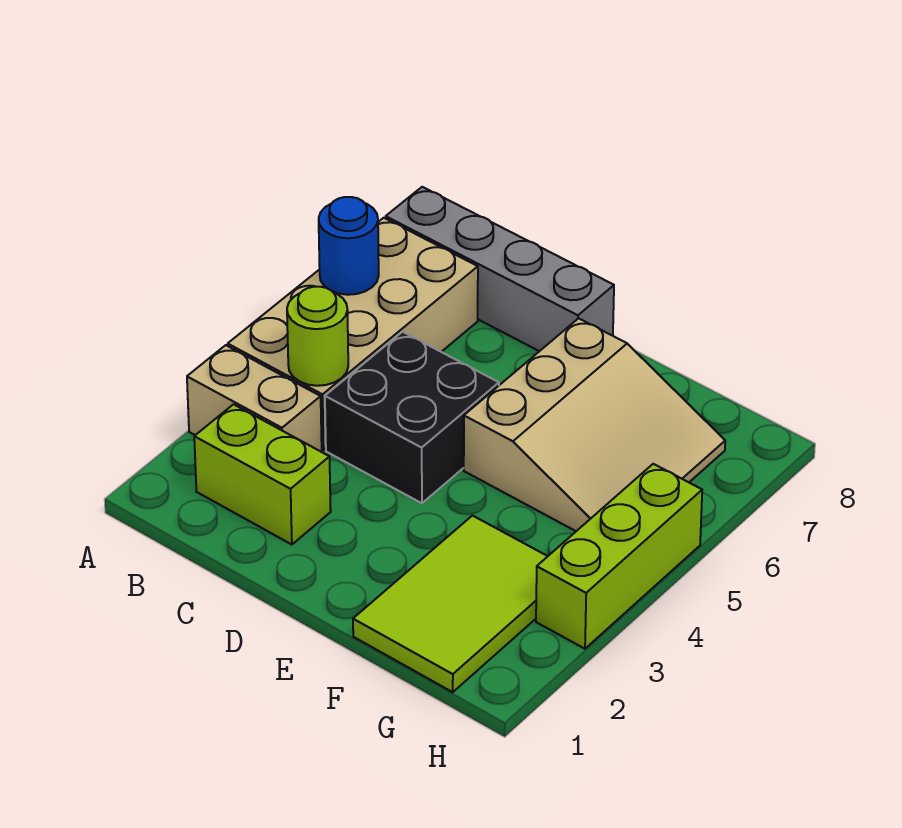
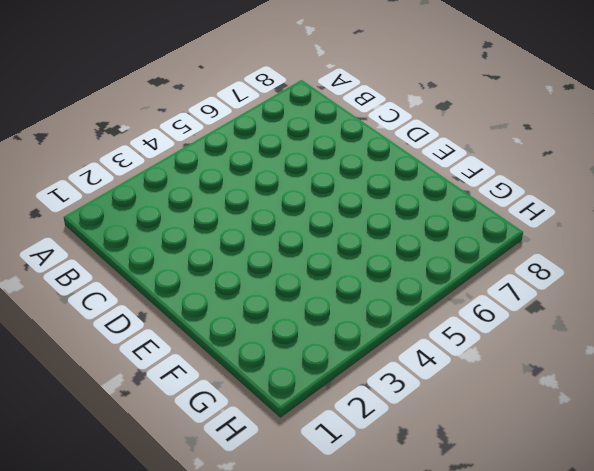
none -> tan brick A3:B3 level 1
none -> tan brick A4:B7 level 1

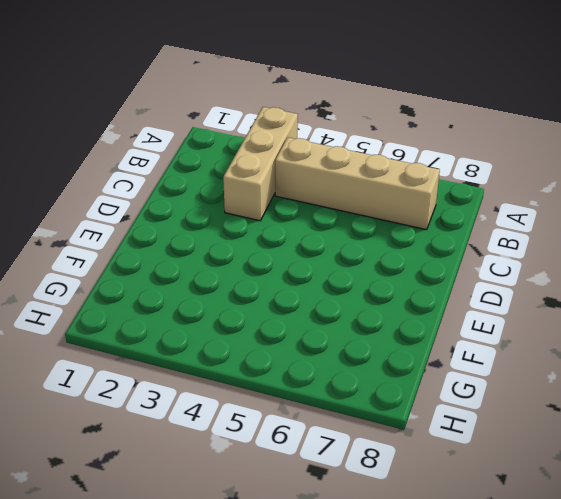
tan brick A3:C3 level 1 -> tan brick A3:B3 level 1
tan brick B4:B7 level 1 -> tan brick A4:B7 level 1
none -> grey brick A8:D8 level 1
none -> lime brick B2:C2 level 1

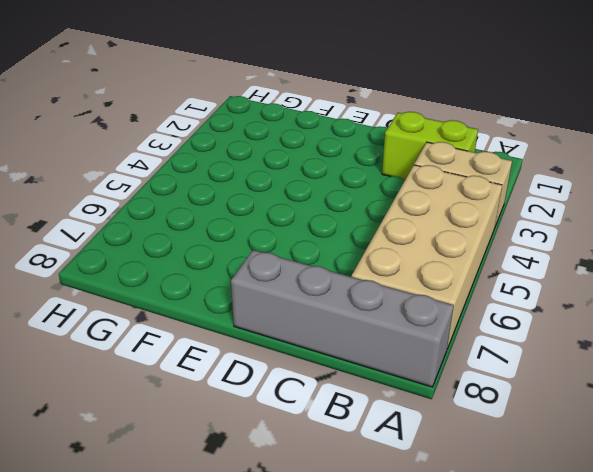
none -> black brick C4:D5 level 1
none -> tan slope E5:G7 level 1 top E

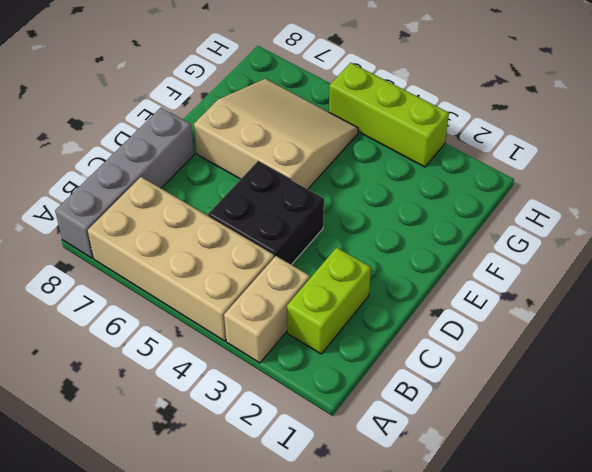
none -> lime tile F1:G3 level 1
none -> blue round brick A6 level 2

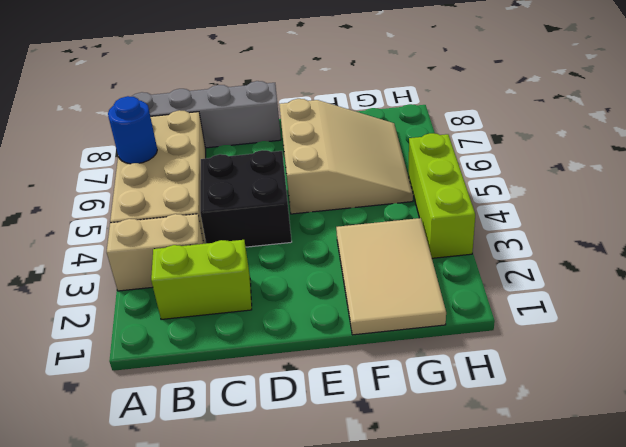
tan tile F1:G3 level 1 -> lime tile F1:G3 level 1
none -> lime round brick B4 level 2

